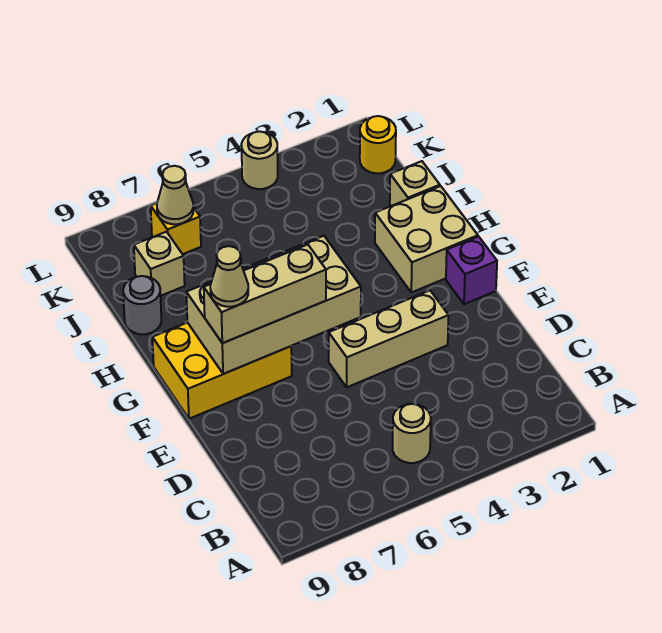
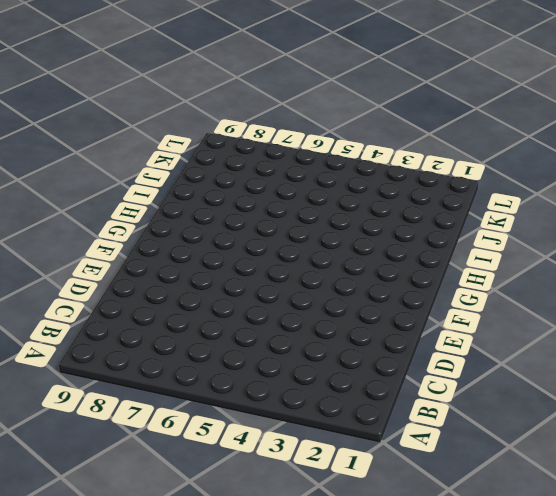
none -> tan round brick B5 level 1
none -> tan brick E3:E5 level 1
none -> purple brick F1 level 1

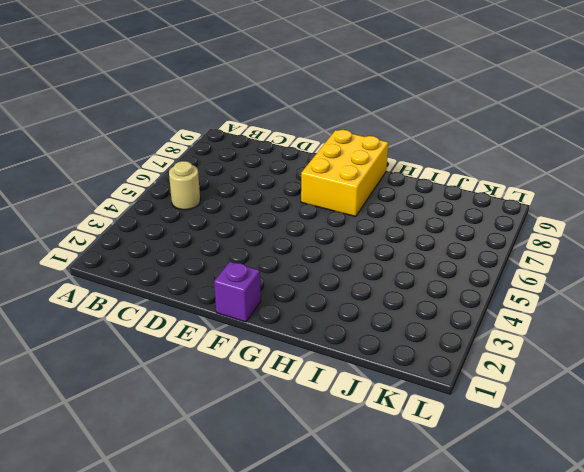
none -> tan brick E3:E5 level 1
none -> tan brick G1:H2 level 1
none -> tan brick I1 level 1

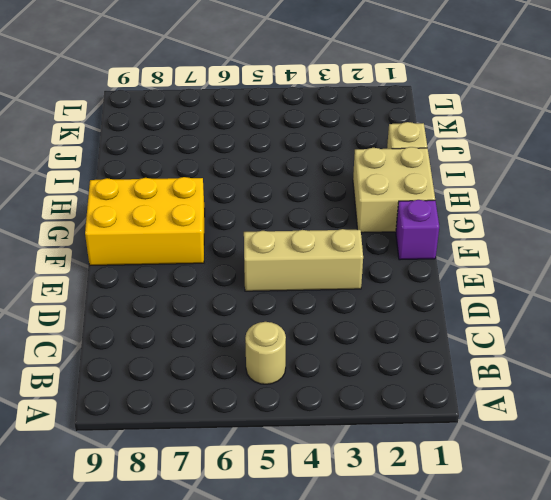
none -> grey round brick I9 level 1
none -> tan brick J8 level 1
none -> yellow round brick K1 level 1

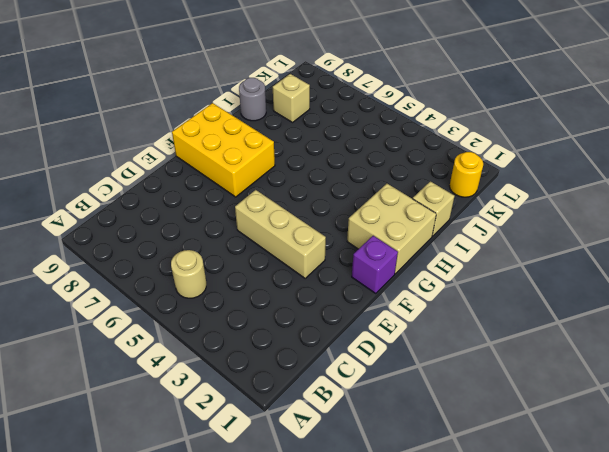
none -> yellow brick K7 level 1
none -> tan round brick L4 level 1
none -> tan brick F5:G8 level 2

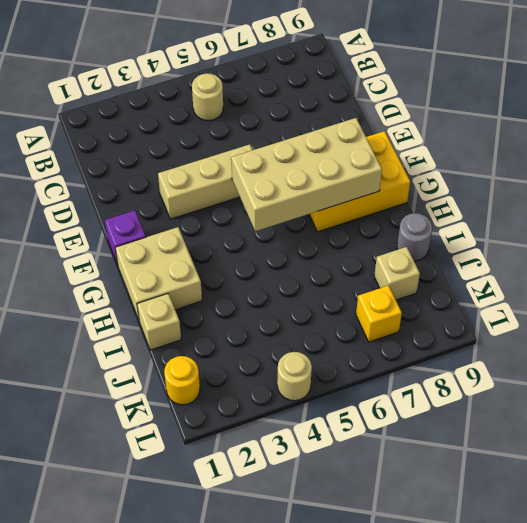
none -> tan cone K7 level 2
none -> tan brick F6:F8 level 3
none -> tan cone F8 level 4

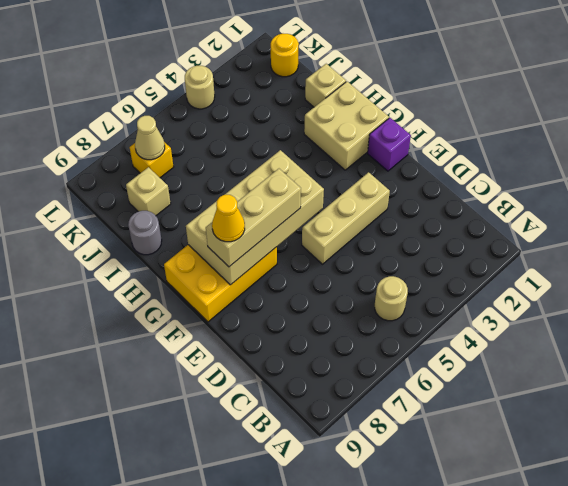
yellow cone F8 level 4 -> tan cone F8 level 4

